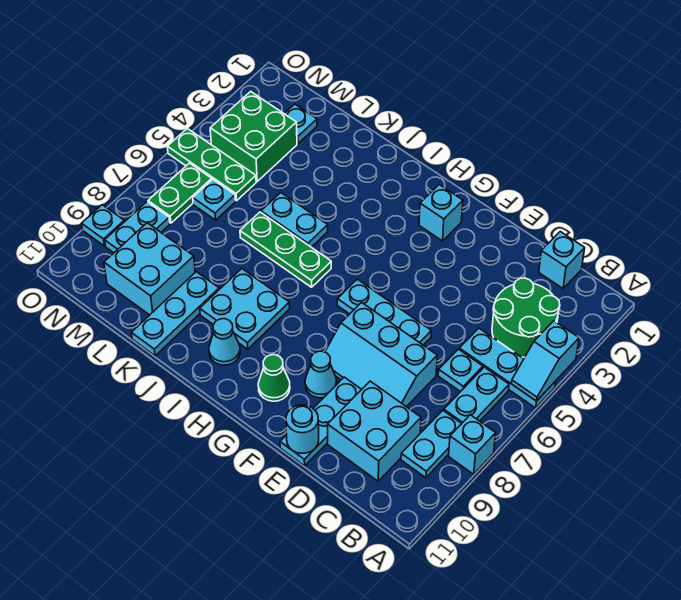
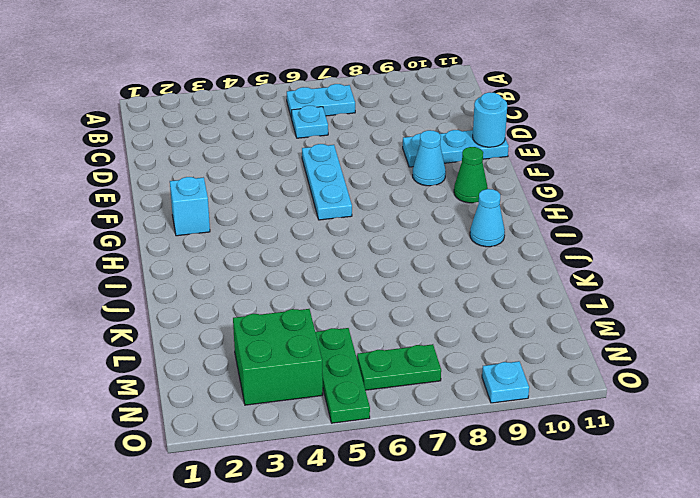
none -> cyan plate A5:C5 level 1
none -> cyan brick A8 level 1
none -> green round brick B3:C4 level 1

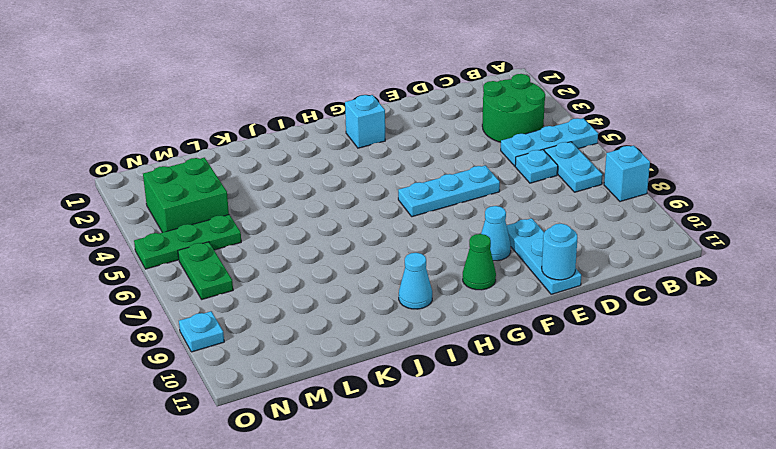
none -> cyan plate B8:B9 level 1
none -> cyan brick C1 level 1
none -> cyan brick C9:D10 level 1

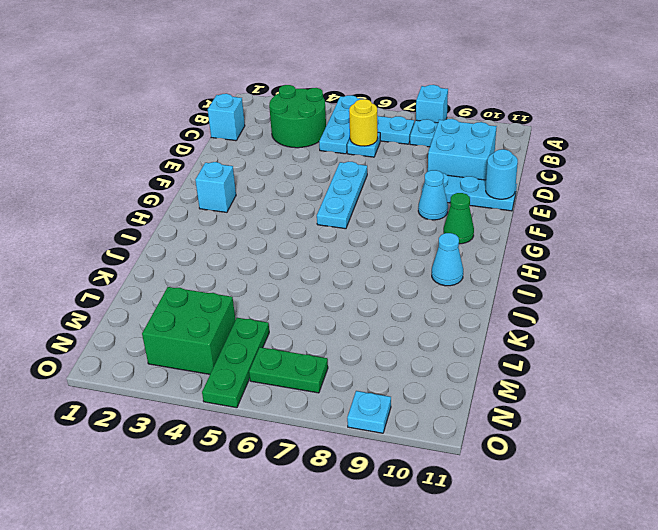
yellow round brick C6 level 2 -> none
none -> cyan slope D7:F8 level 1 top 7
none -> green plate I6:K6 level 1
none -> cyan plate I8:J9 level 1

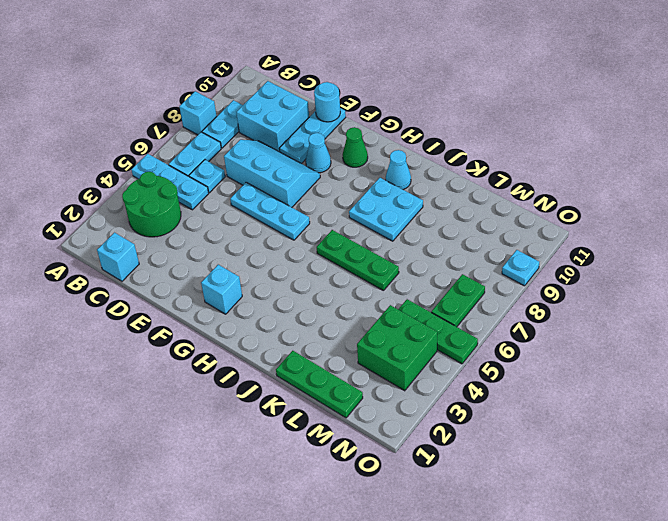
green plate K1:M1 level 1 -> none
none -> cyan plate J5:K5 level 1
none -> cyan plate K9:K11 level 1
none -> cyan brick L9:M10 level 1

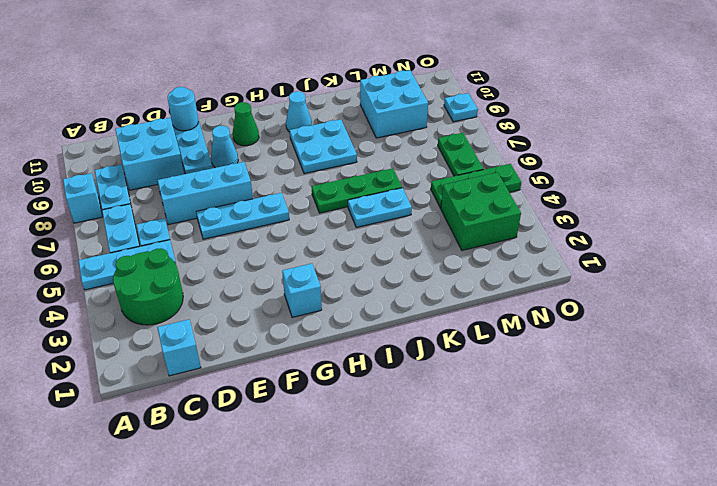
none -> cyan plate K9:K11 level 1
none -> cyan plate M2 level 1
none -> cyan plate M6 level 1

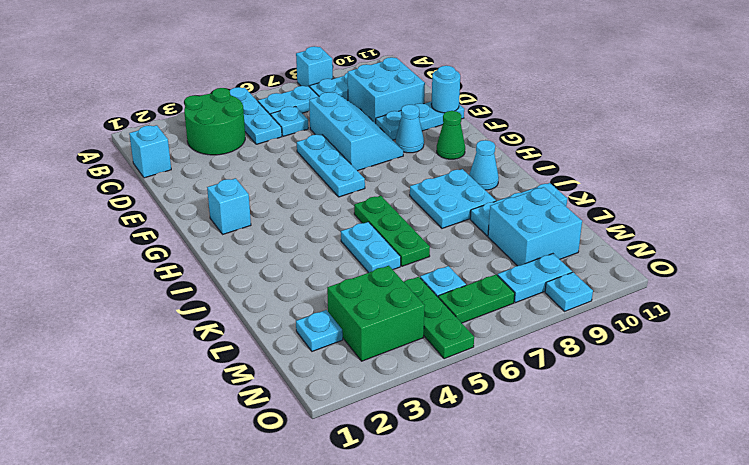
none -> cyan slope A4:A5 level 2 top 4

